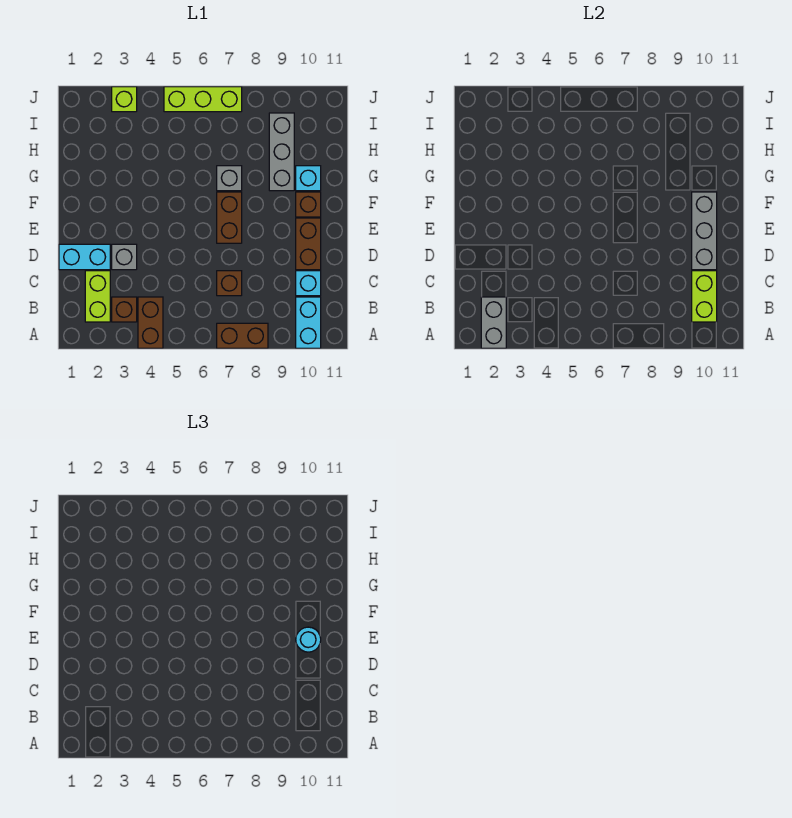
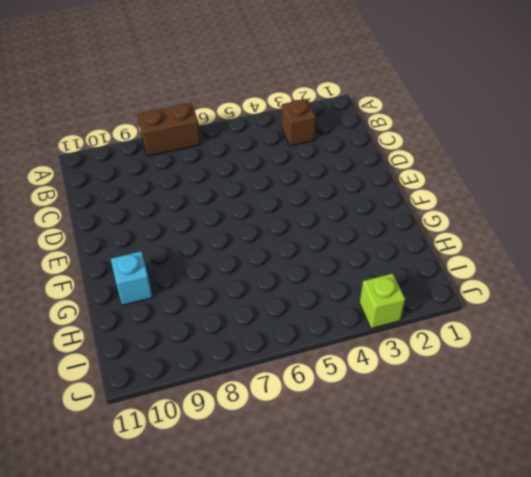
none -> brown brick A4:B4 level 1
none -> cyan brick A10:B10 level 1
none -> lime brick B2:C2 level 1

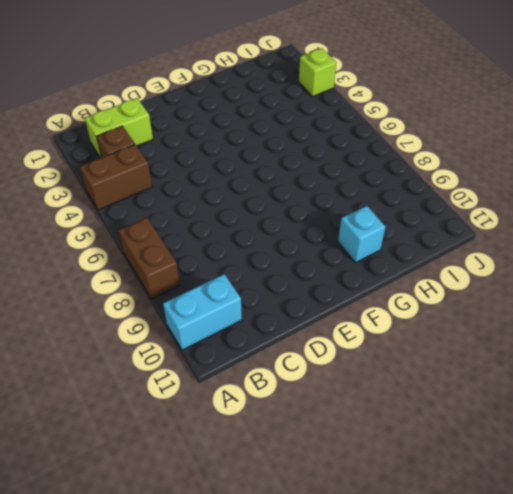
none -> brown brick C7 level 1
none -> cyan brick C10 level 1
none -> cyan brick D1:D2 level 1

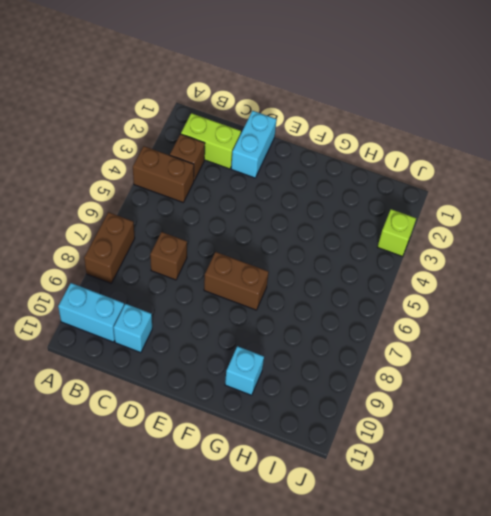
none -> grey brick D3 level 1
none -> brown brick D10:E10 level 1
none -> brown brick F10 level 1

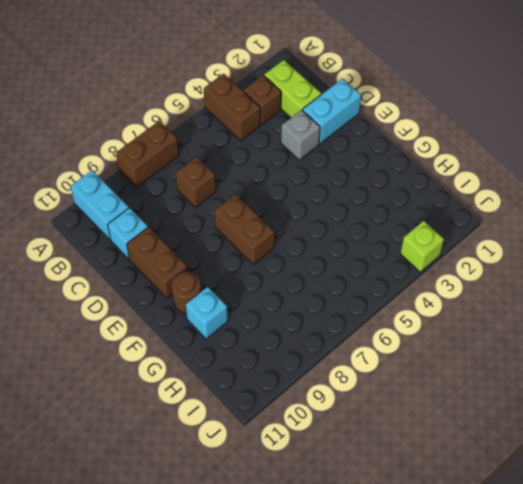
brown round brick F10 level 1 -> brown brick F10 level 1
none -> grey brick G7 level 1
none -> grey brick G9:I9 level 1
none -> lime brick J5:J7 level 1

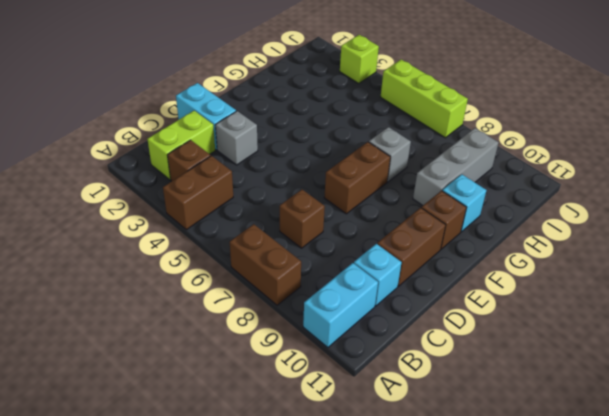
none -> grey brick A2:B2 level 2
none -> lime brick B10:C10 level 2
none -> grey brick D10:F10 level 2

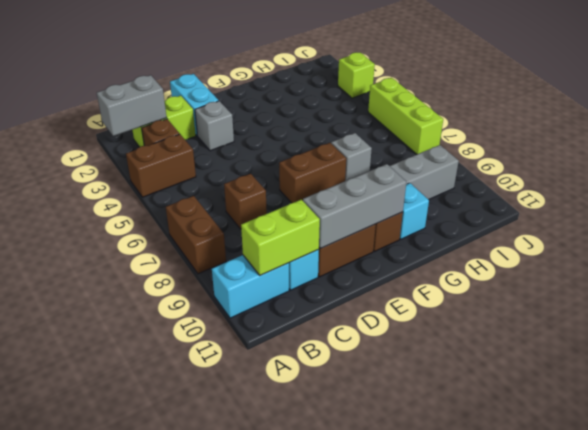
none -> cyan round brick E10 level 3

